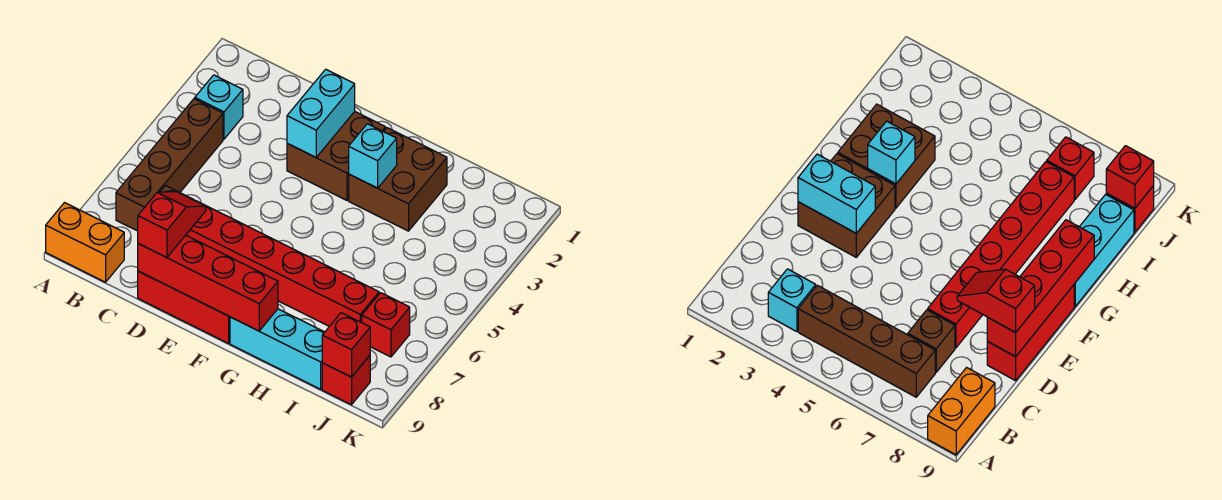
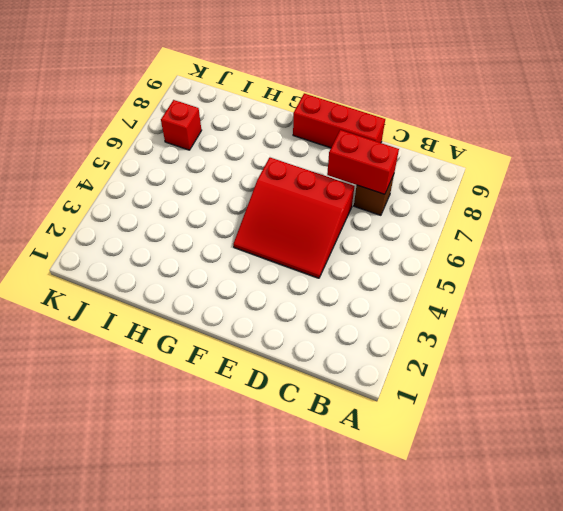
red brick C7:D7 level 2 -> none
red slope D4:F6 level 1 top 6 -> none
none -> orange brick A9:B9 level 1
none -> cyan brick B3 level 1
none -> brown brick B4:B7 level 1

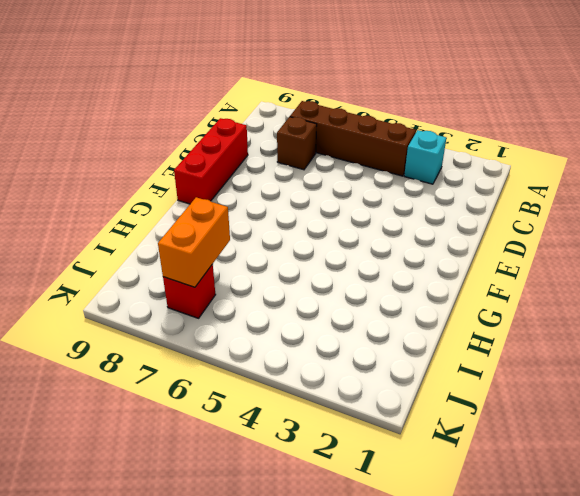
orange brick I7:J7 level 2 -> orange brick A9:B9 level 1
none -> red brick D7:I7 level 1
none -> brown brick E2:F3 level 1
none -> brown brick G2:H3 level 1

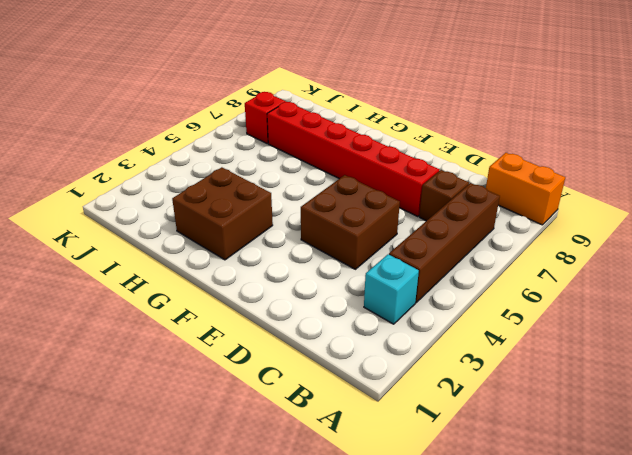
brown brick D4:E5 level 1 -> brown brick E2:F3 level 1
none -> red brick D9:F9 level 1
none -> cyan brick G9:I9 level 1
none -> red brick J9 level 1

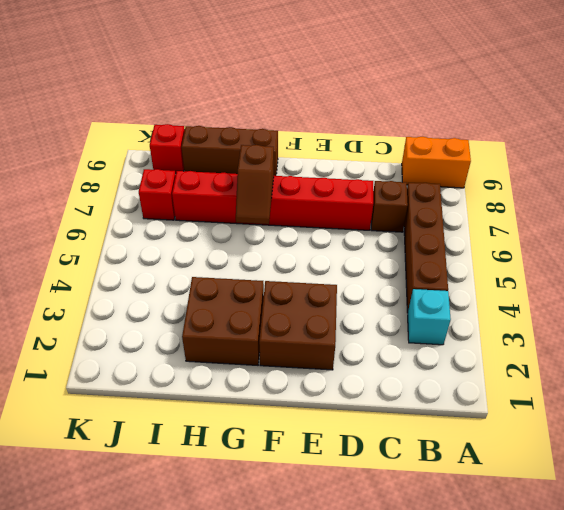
brown slope G6:G7 level 2 top 7 -> none
brown brick G9:I9 level 1 -> cyan brick G9:I9 level 1
none -> red brick D9:F9 level 1
none -> red brick D9:G9 level 2
none -> cyan brick E2:E3 level 2

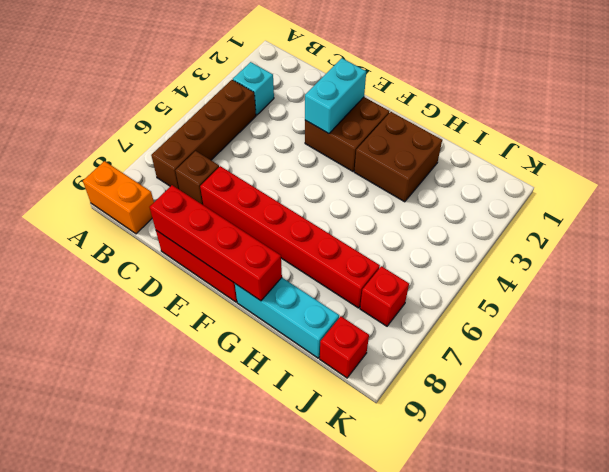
none -> cyan brick G3 level 2
none -> red brick J9 level 2
none -> red slope D8:D9 level 3 top 9

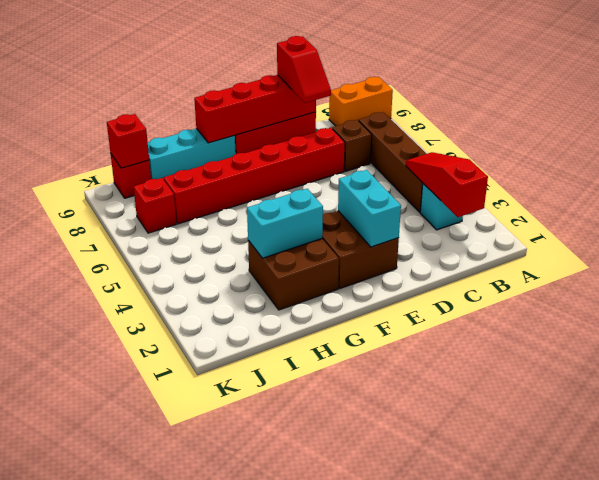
red slope B2:B4 level 2 top 2 -> none
cyan brick G3:H3 level 2 -> cyan brick G3 level 2

